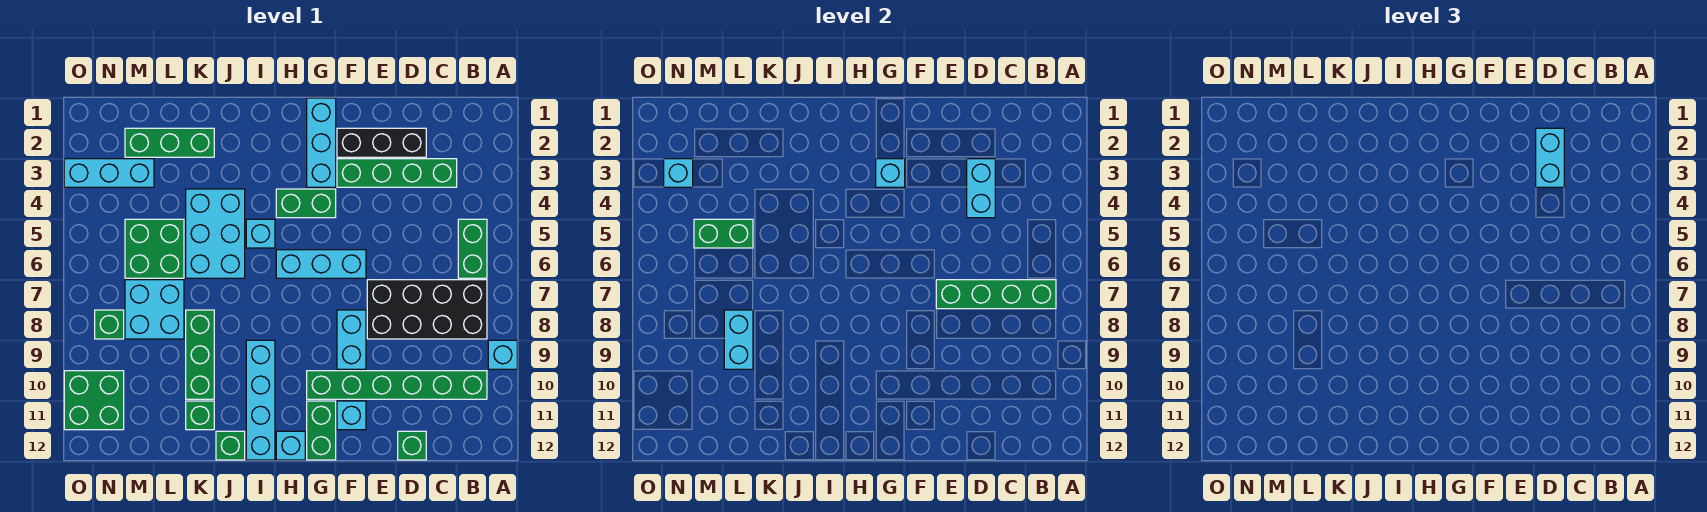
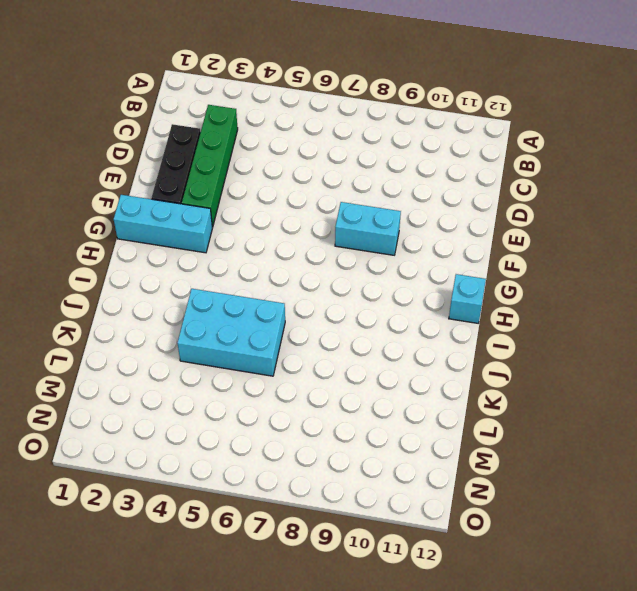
none -> cyan brick A9 level 1
none -> green brick B5:B6 level 1
none -> black brick B7:E8 level 1
none -> green brick B10:G10 level 1

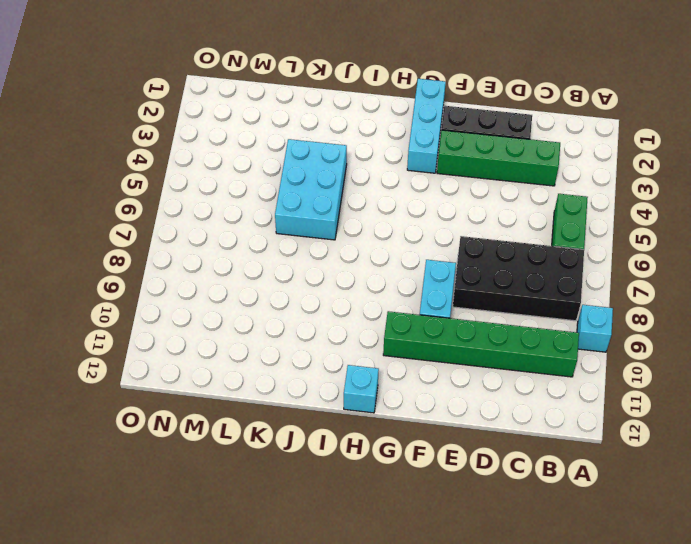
none -> green brick D12 level 1
none -> cyan brick F6:H6 level 1
none -> cyan brick F11 level 1
none -> green brick G4:H4 level 1

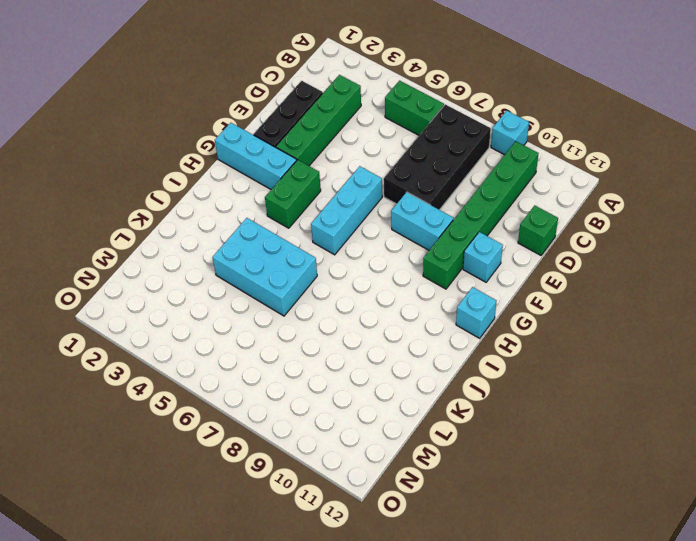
none -> green brick G11:G12 level 1
none -> cyan brick I5 level 1
none -> cyan brick I9:I12 level 1
none -> green brick J12 level 1

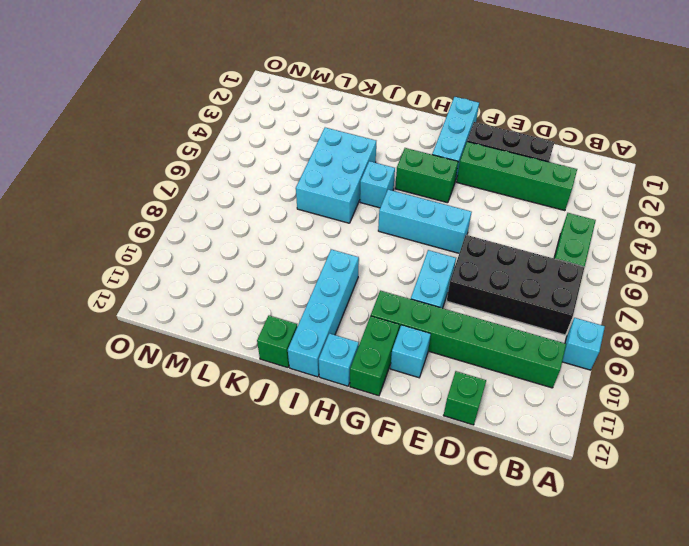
none -> green brick K2:M2 level 1
none -> green brick K8:K10 level 1
none -> green brick K11 level 1
none -> green brick L5:M6 level 1

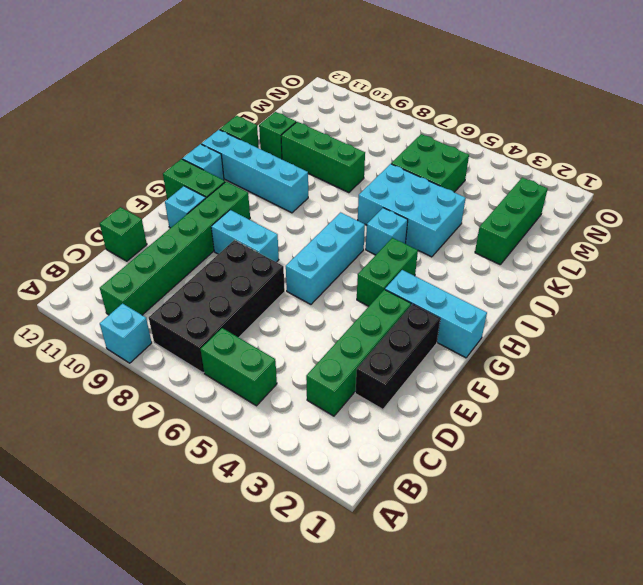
none -> cyan brick L7:M8 level 1
none -> cyan brick M3:O3 level 1
none -> green brick N8 level 1
none -> green brick N10:O11 level 1

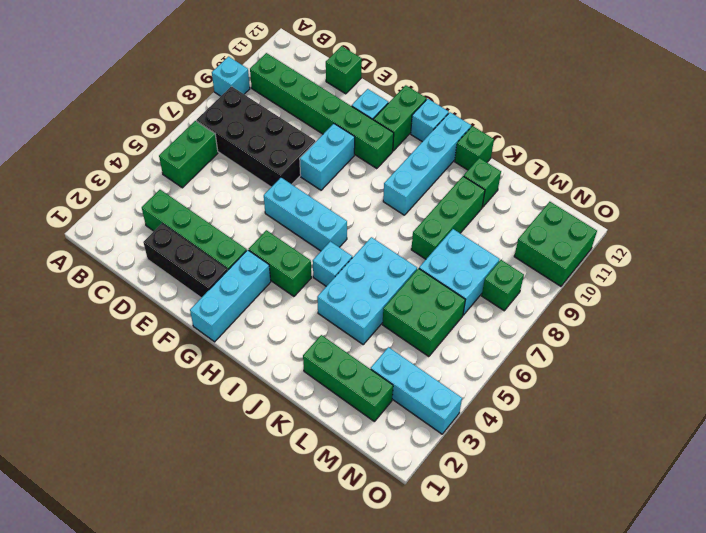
none -> green brick B7:E7 level 2
none -> cyan brick D3:D4 level 2
none -> cyan brick G3 level 2
none -> green brick L5:M5 level 2

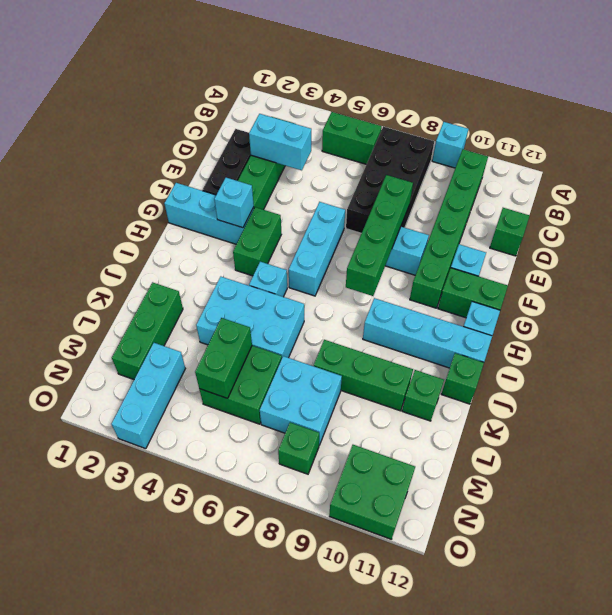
green brick E8:H8 level 2 -> green brick B7:E7 level 2
none -> cyan brick L8:L9 level 2
none -> cyan brick N3 level 2
none -> cyan brick D2:D3 level 3

